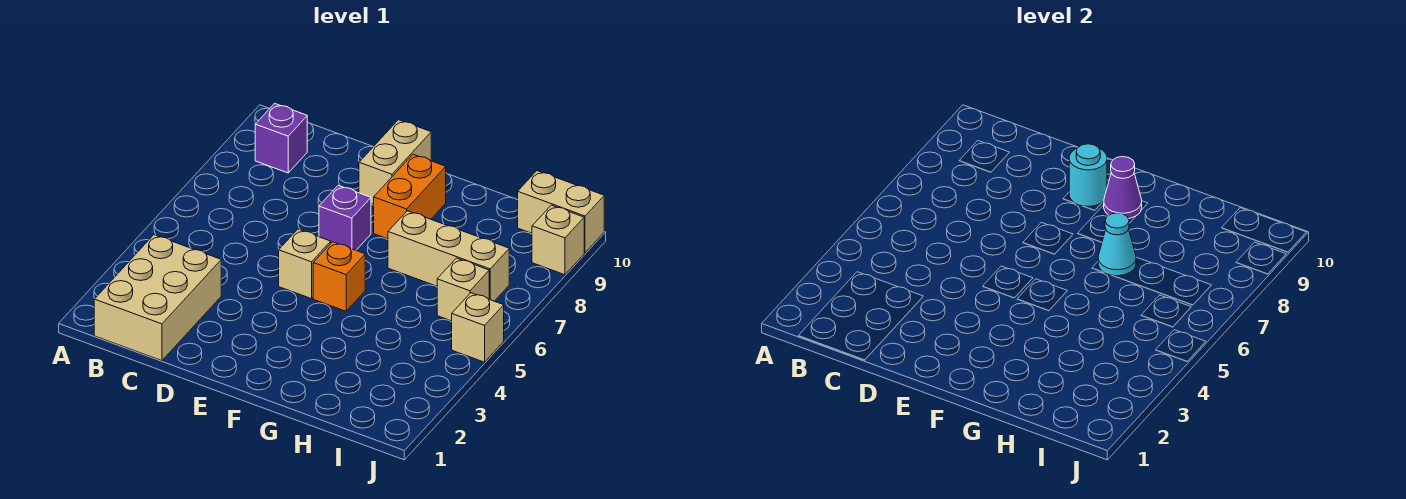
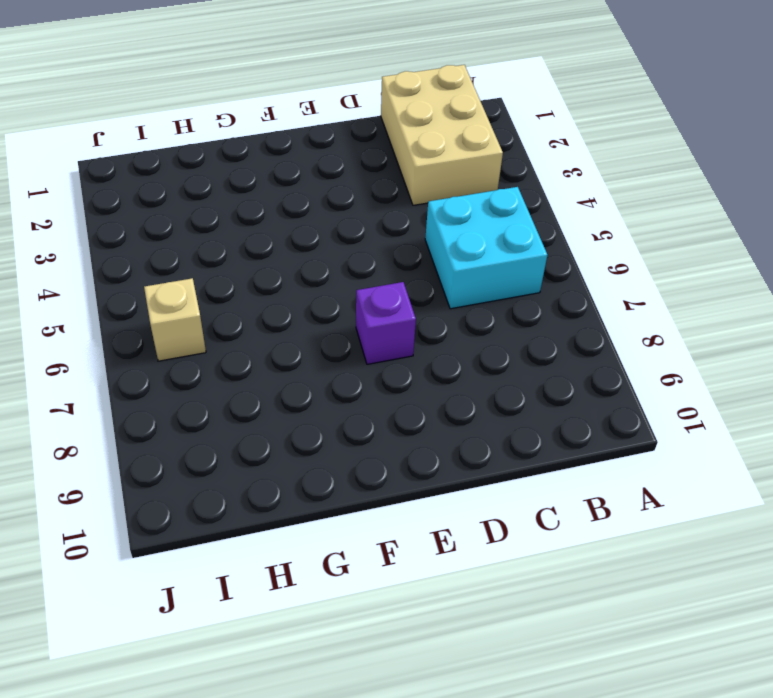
cyan brick B5:C6 level 1 -> none
none -> purple brick B9 level 1
none -> tan brick E5 level 1
none -> tan brick E9:E10 level 1

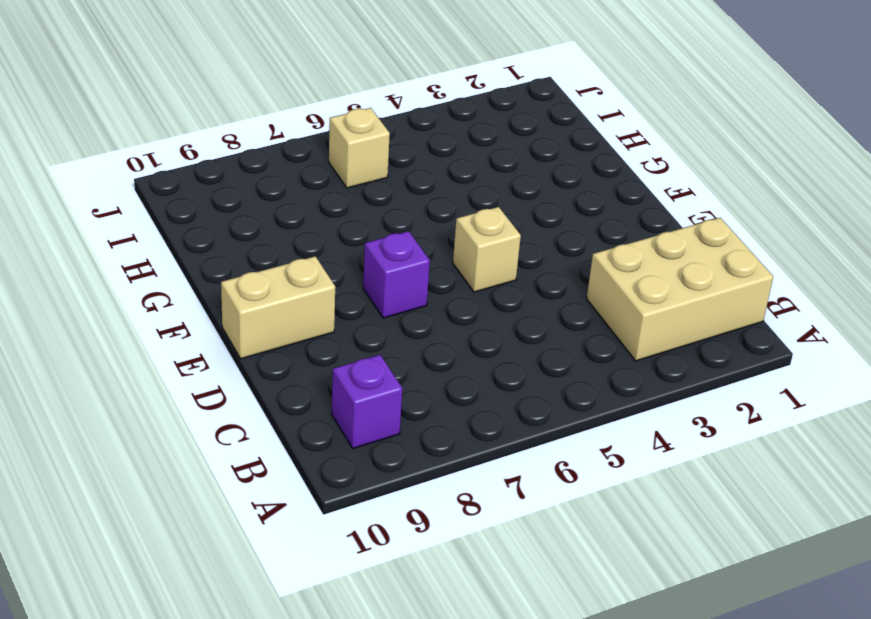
none -> orange brick F5 level 1
none -> orange brick F8:F9 level 1
none -> tan brick G7:I7 level 1

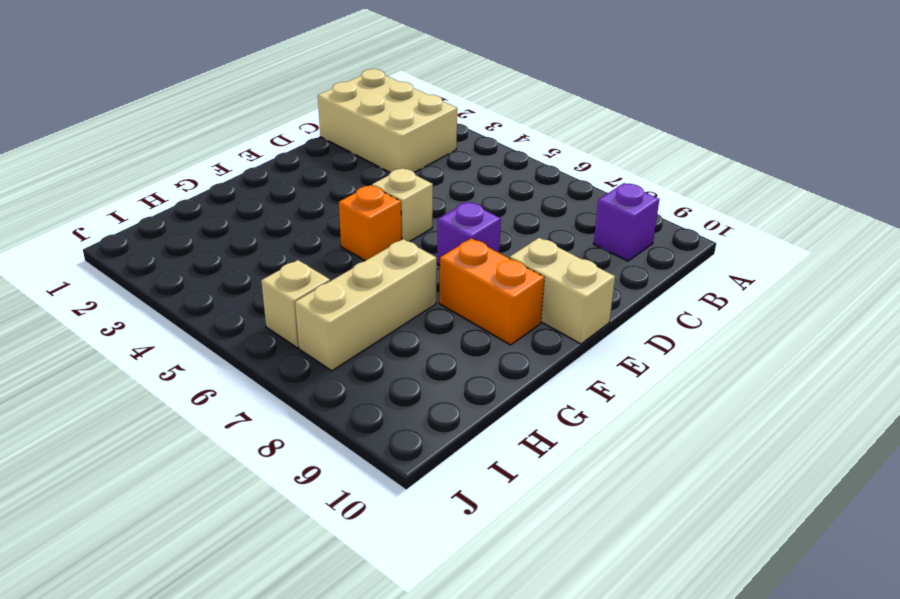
none -> tan brick I10:J10 level 1
none -> tan brick J5 level 1
none -> tan brick J9 level 1

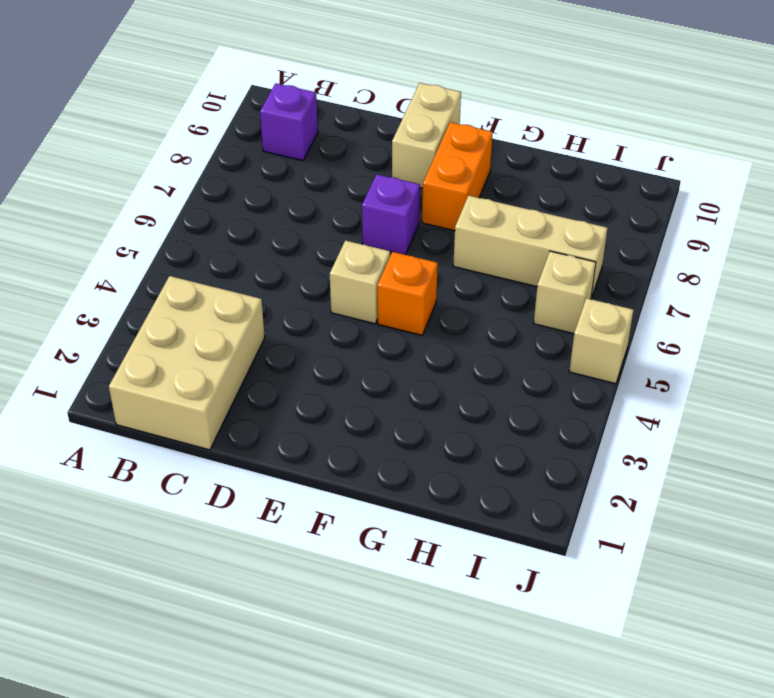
none -> tan brick I10:J10 level 1
none -> tan brick J9 level 1
none -> cyan round brick E9 level 2

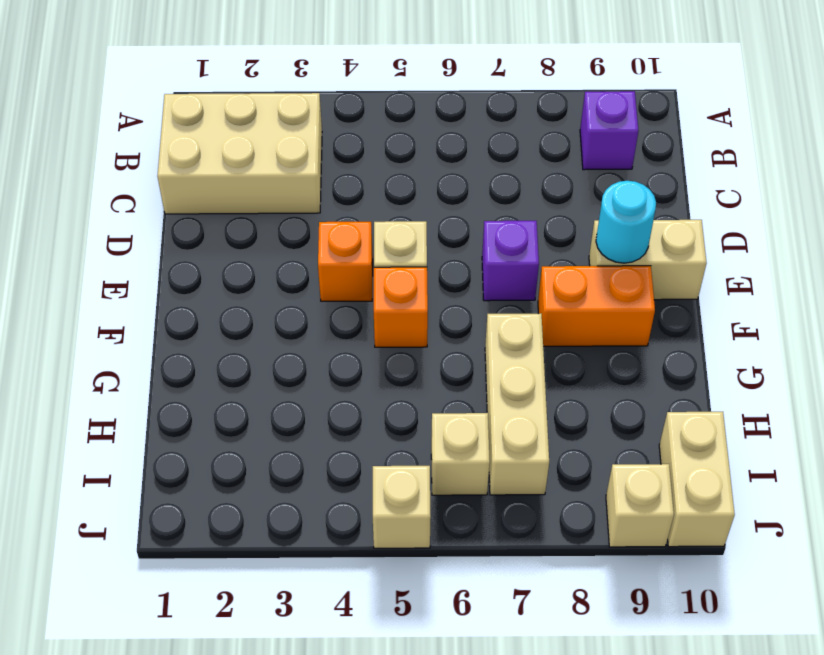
orange brick E4 level 1 -> none
none -> purple cone F9 level 2
none -> cyan cone G7 level 2

